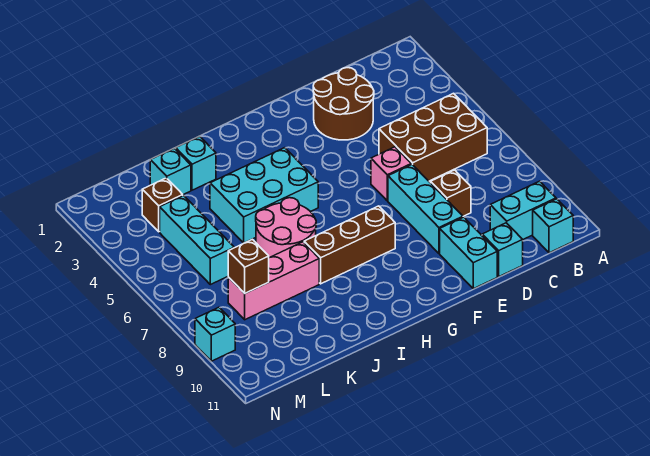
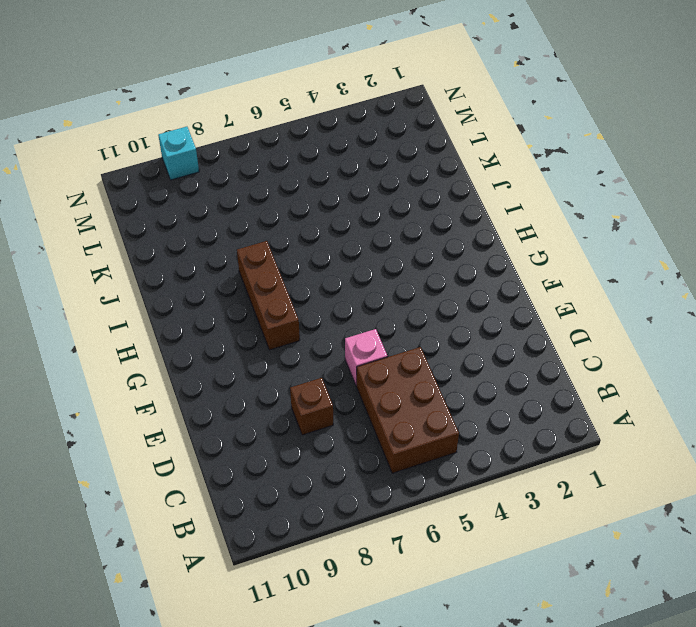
none -> cyan brick B10:C10 level 1
none -> cyan brick B11 level 1
none -> brown round brick D2:E3 level 1

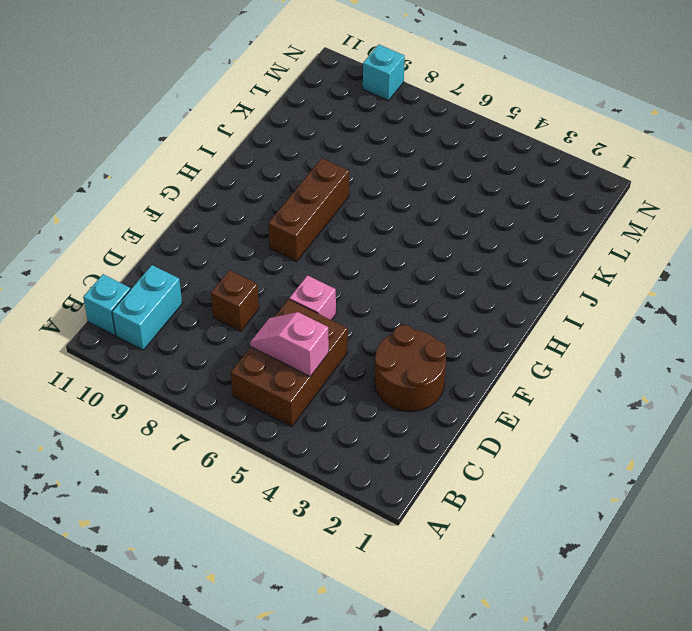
pink slope C5:C6 level 2 top 5 -> none
none -> cyan brick D11 level 1
none -> cyan brick E7:E9 level 1
none -> cyan brick E10:E11 level 1

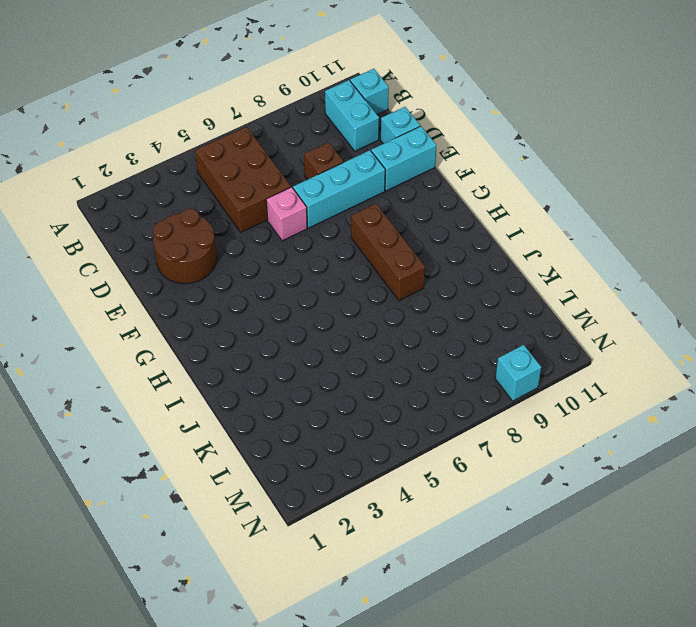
none -> cyan brick H4:J5 level 1
none -> pink round brick I6:J7 level 1
none -> cyan brick J2 level 1

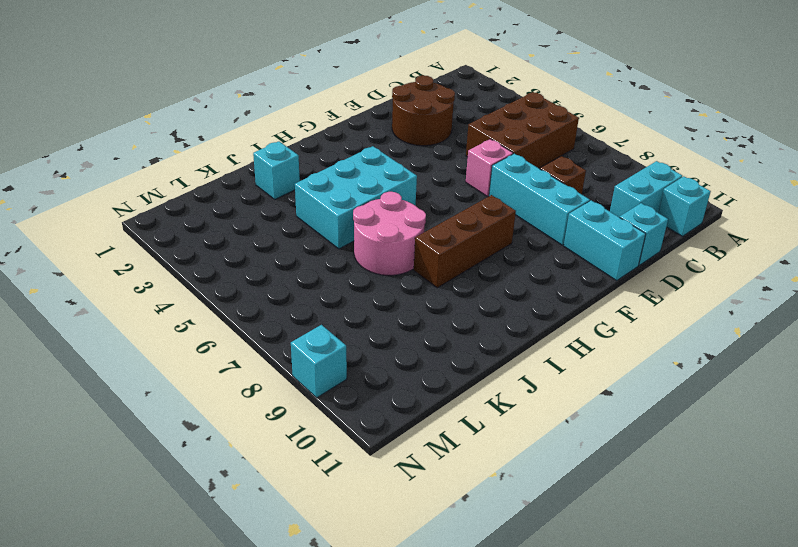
none -> pink brick J8:L8 level 1
none -> cyan brick K2 level 1
none -> brown brick L3 level 1

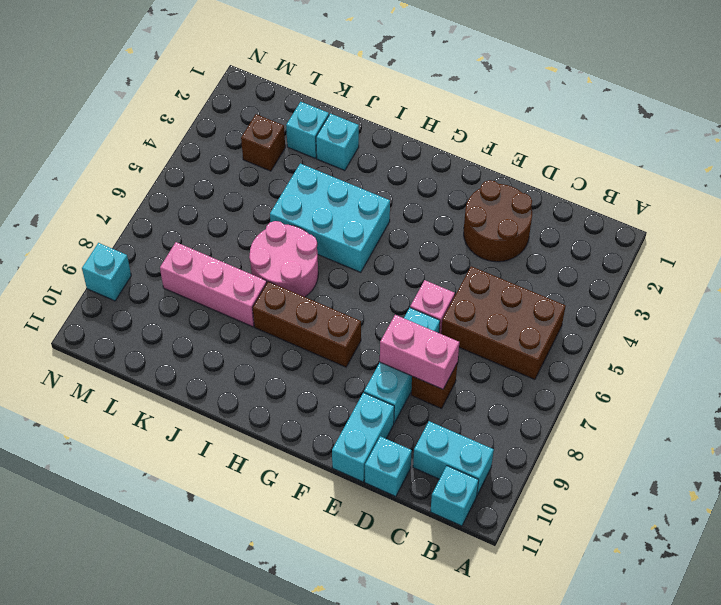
pink brick D8:E8 level 2 -> none
none -> cyan brick L4:L6 level 1
none -> brown brick L8 level 2

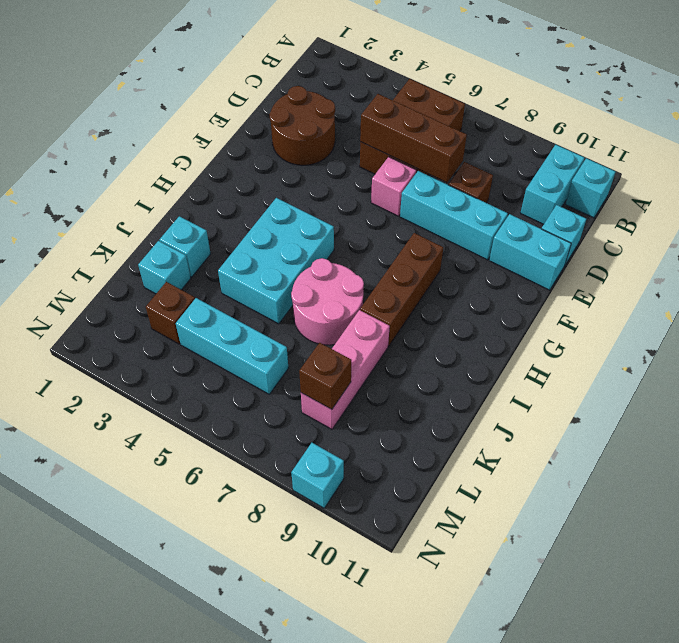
brown brick D5:D7 level 2 -> none

